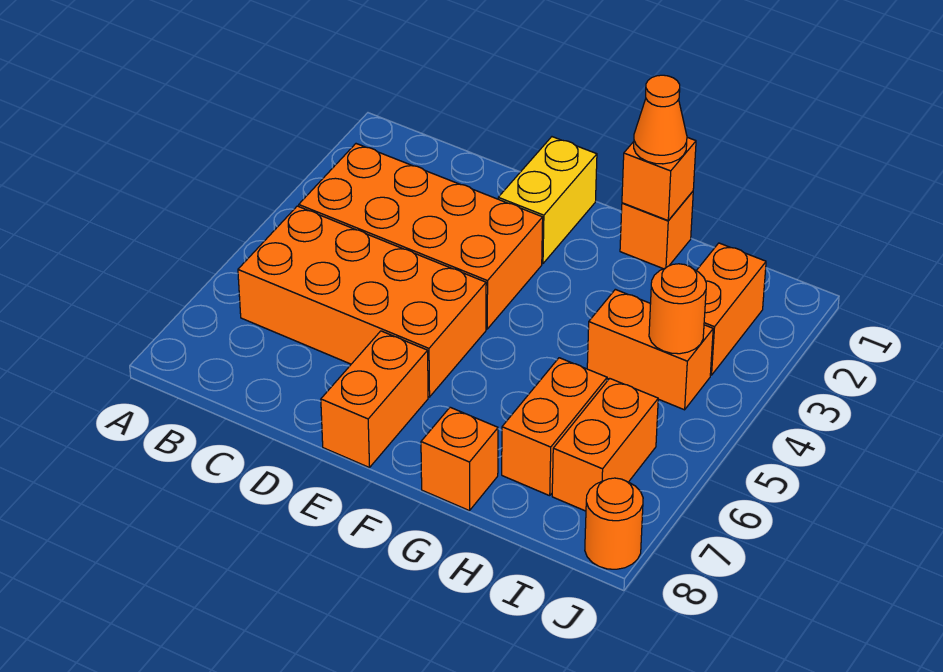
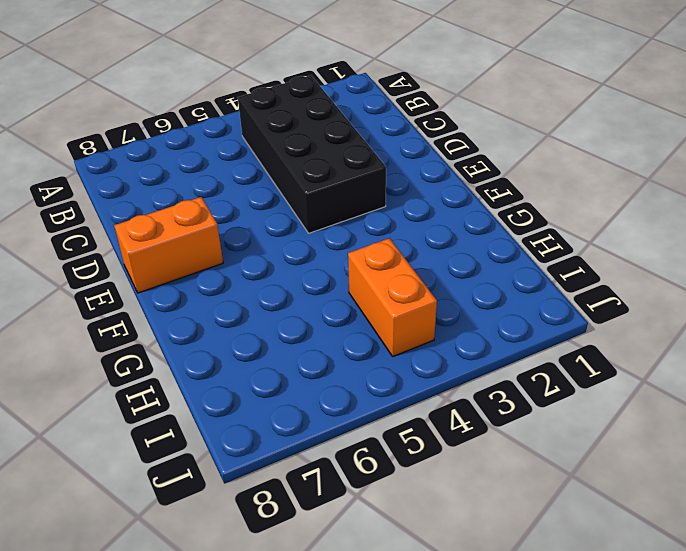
black brick B3:E4 level 1 -> orange brick B3:E4 level 1
none -> orange brick B5:E6 level 1
none -> yellow brick E1:E2 level 1
none -> orange brick G1 level 1

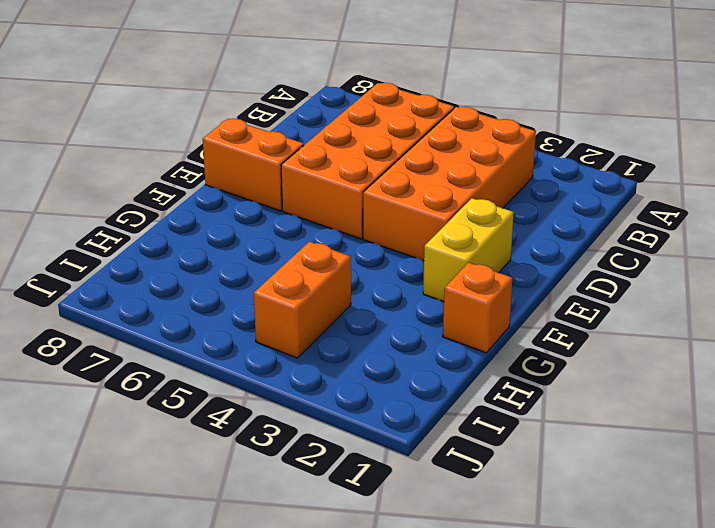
yellow brick E2:F2 level 1 -> yellow brick E1:E2 level 1
none -> orange brick G8 level 1
none -> orange brick H6:H7 level 1
none -> orange brick I2:I3 level 1

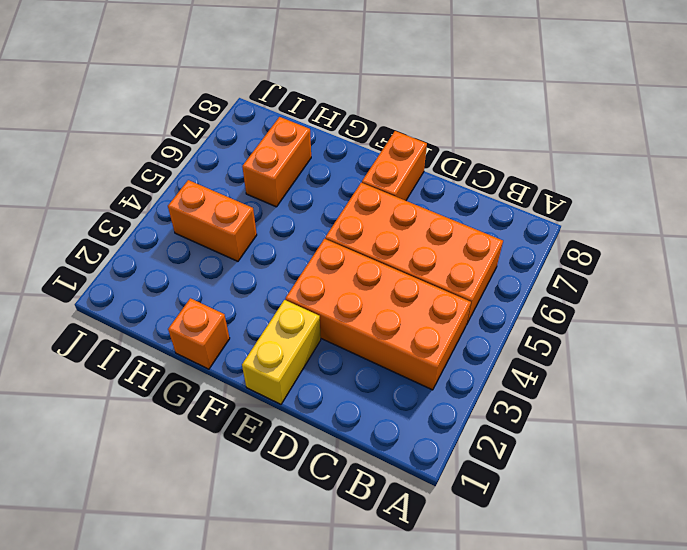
none -> orange brick G8 level 1
none -> orange brick I2:I3 level 1
none -> orange brick I6:I7 level 1

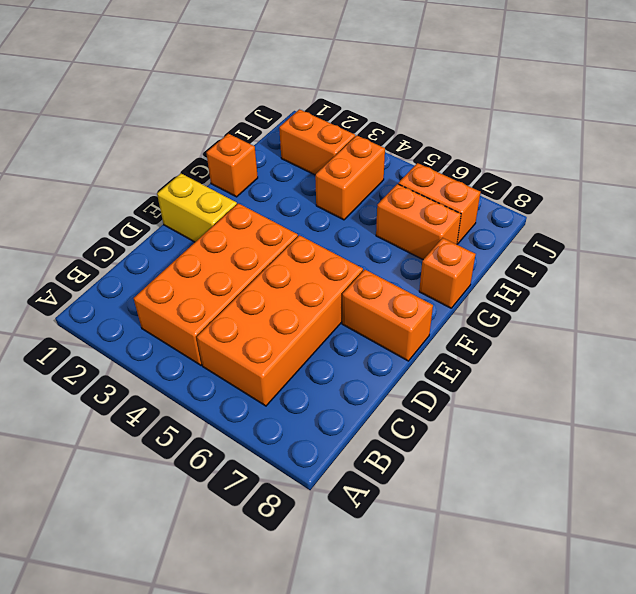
none -> orange round brick J8 level 1
none -> orange brick G1 level 2
none -> orange round brick I4 level 2

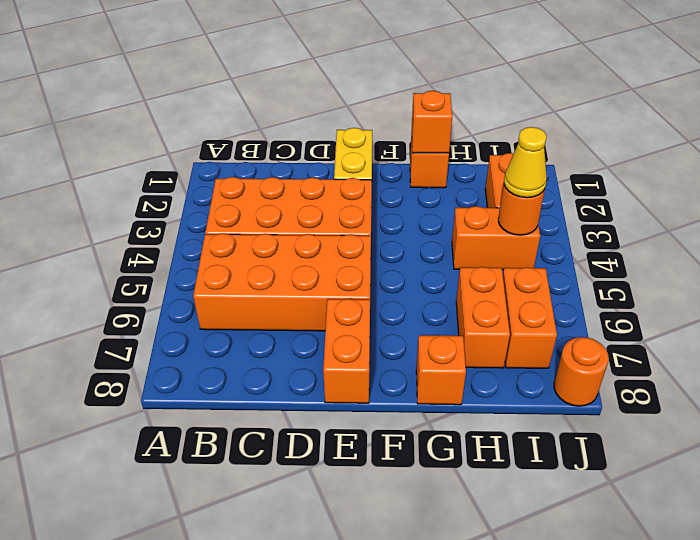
yellow cone I4 level 3 -> none
none -> orange cone G1 level 3

